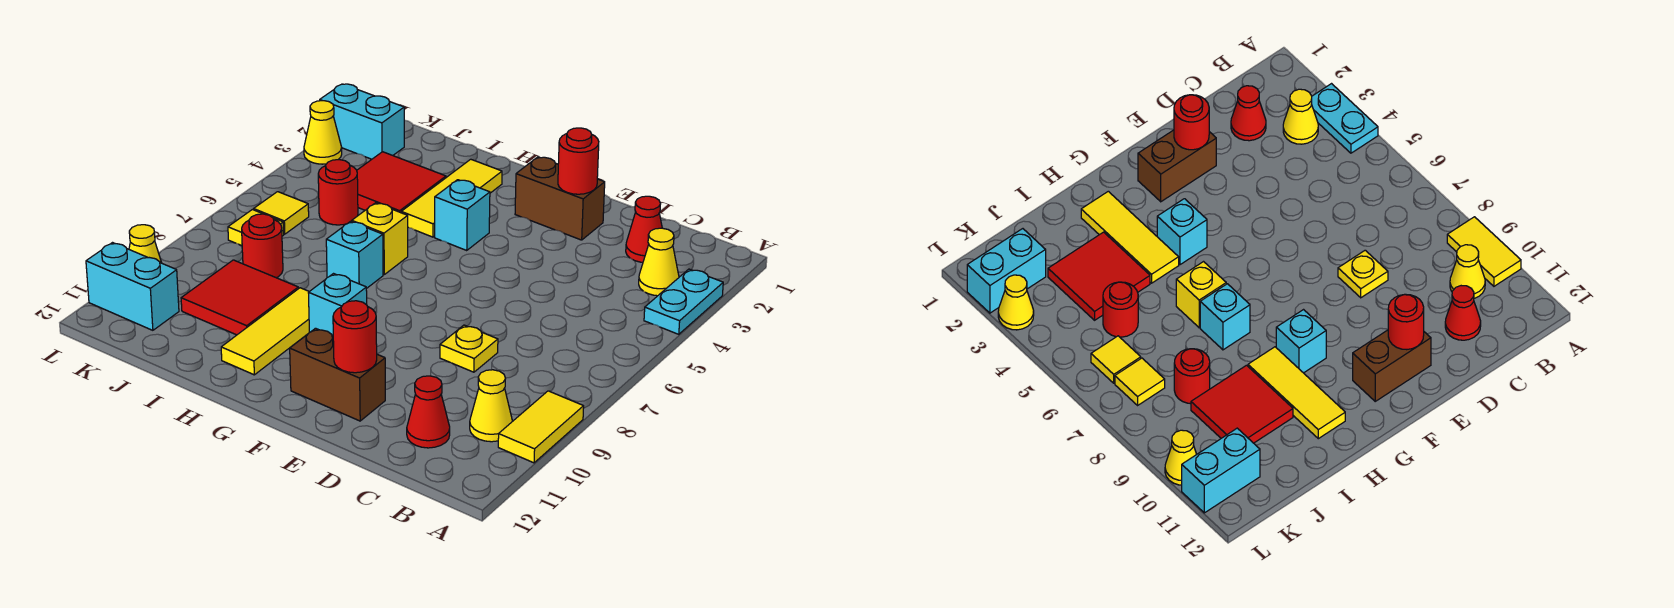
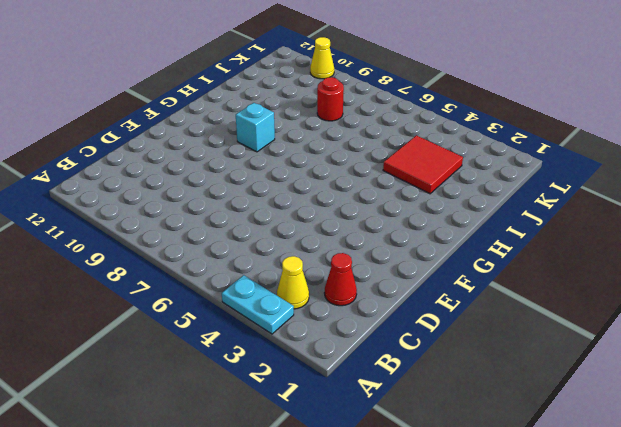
none -> yellow tile A9:A10 level 1
none -> yellow cone B10 level 1
none -> red cone C11 level 1

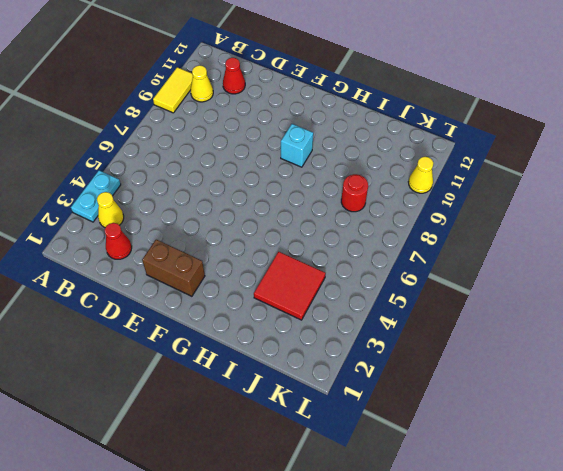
none -> yellow plate D8 level 1
none -> brown brick E11:F11 level 1
none -> cyan brick G4 level 1

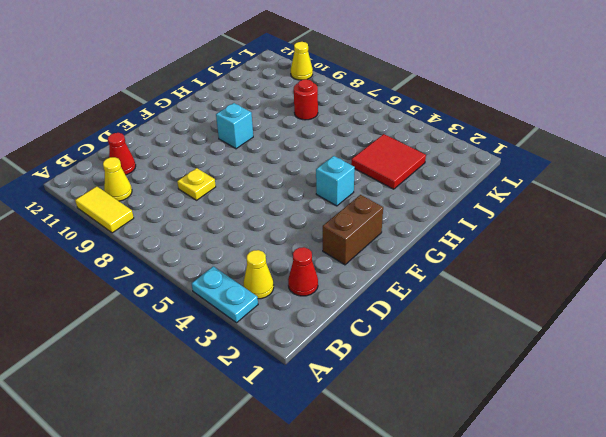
none -> brown brick E11:F11 level 1
none -> yellow tile H2:H4 level 1
none -> yellow brick H6 level 1

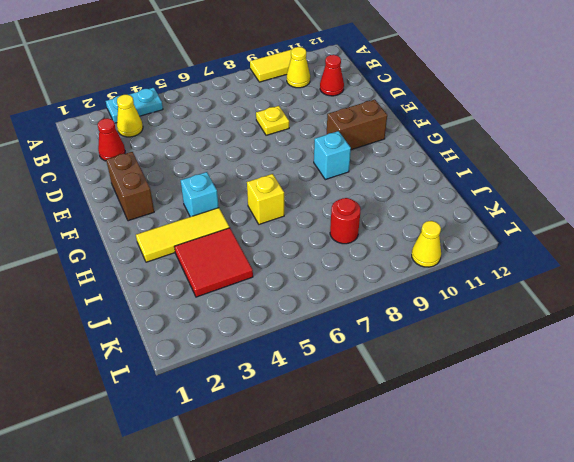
brown brick F10:F11 level 1 -> brown brick E11:F11 level 1
none -> cyan brick H7 level 1
none -> yellow tile H9:H11 level 1
none -> red tile I9:J10 level 1

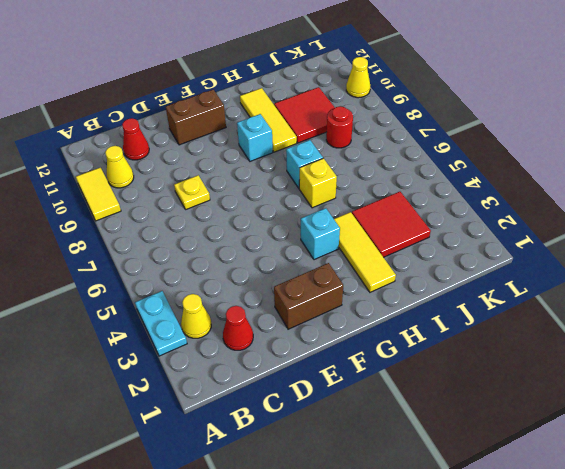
none -> red round brick J5 level 1
none -> cyan brick K2:L2 level 1
none -> yellow tile K6 level 1

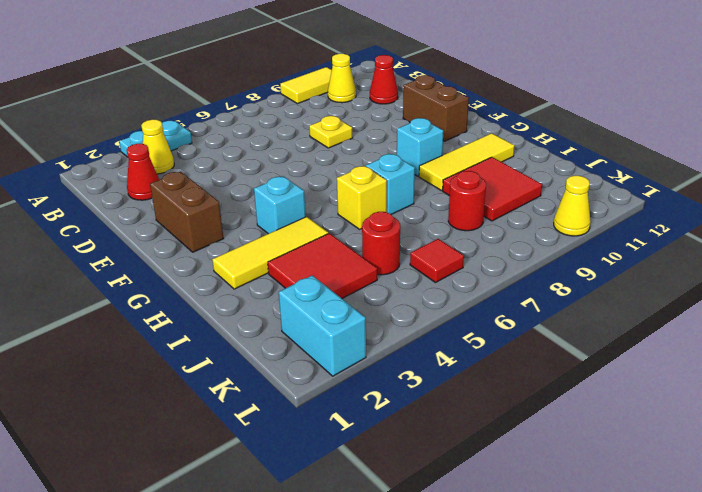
red tile K6 level 1 -> yellow tile K6 level 1
none -> yellow tile K7 level 1
none -> cyan brick K11:L11 level 1
none -> yellow cone L3 level 1

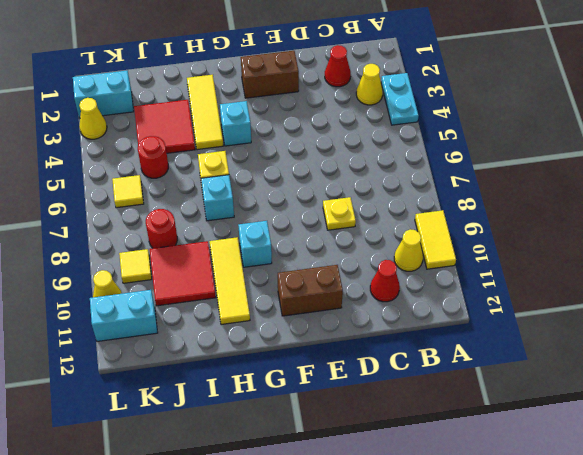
yellow tile K9 level 1 -> yellow tile K7 level 1
none -> red round brick E2 level 2
none -> red round brick E11 level 2

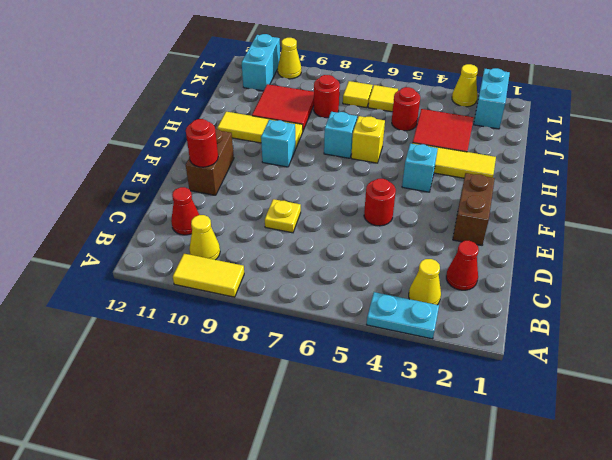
red round brick E5 level 1 -> red round brick E2 level 2

